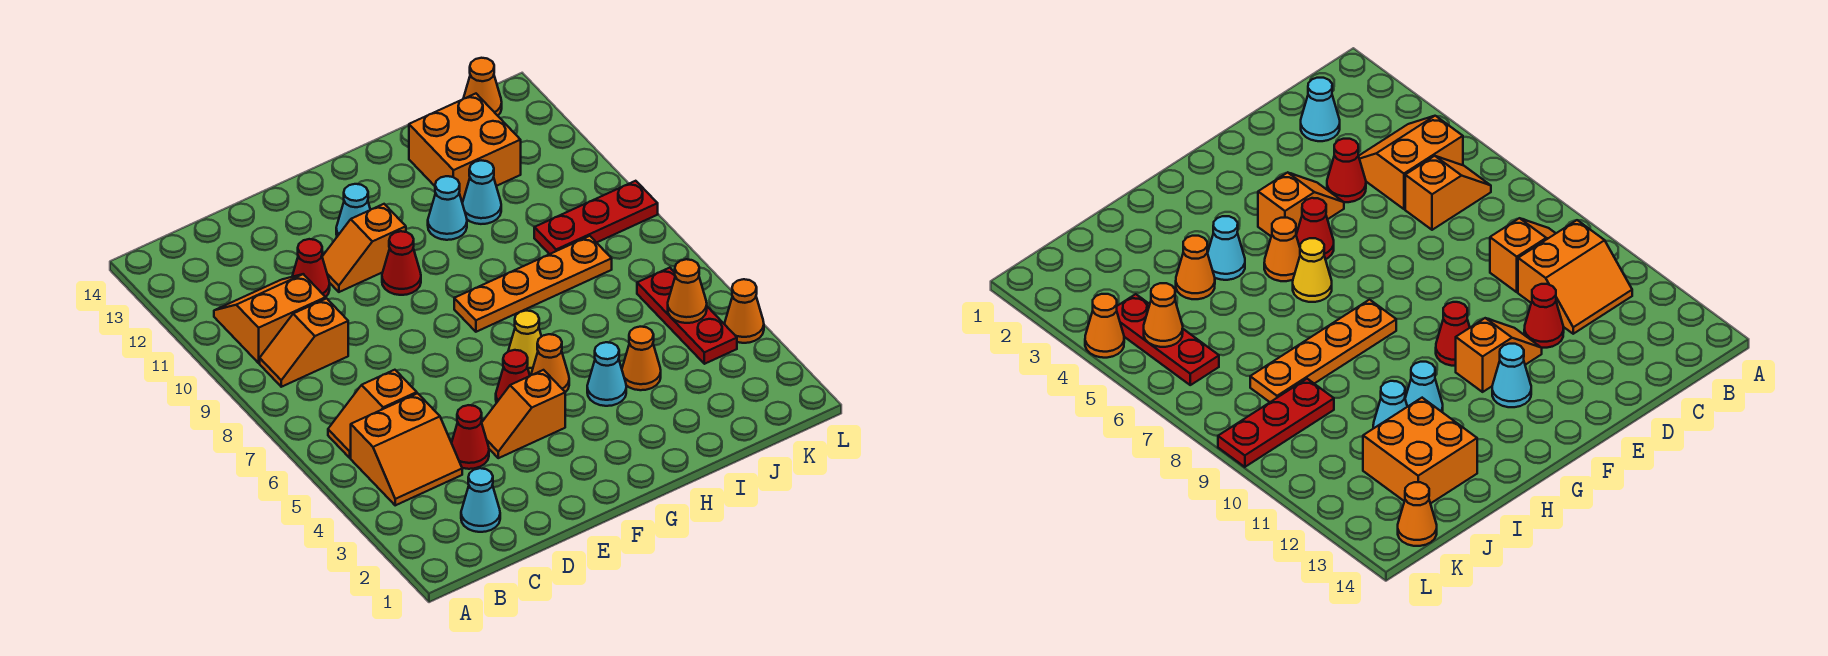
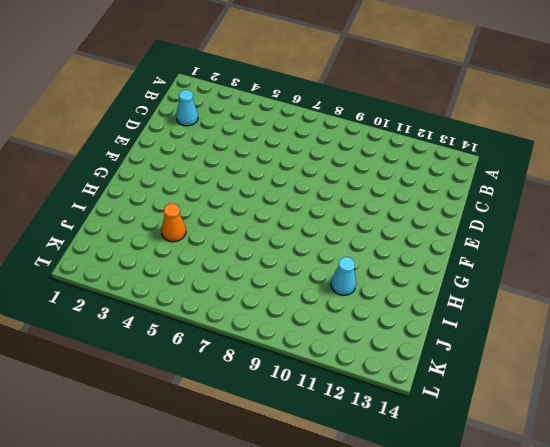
none -> orange slope B4:C5 level 1 top 5
none -> orange slope B6:C6 level 1 top C
none -> orange slope B9:C9 level 1 top C

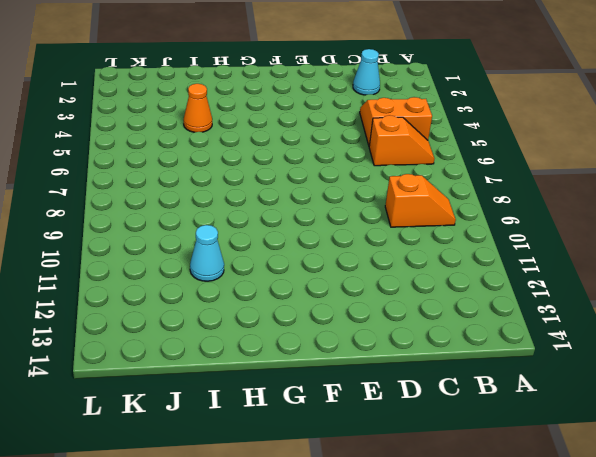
none -> orange slope B10:C11 level 1 top 10
none -> red cone D4 level 1
none -> red cone D11 level 1

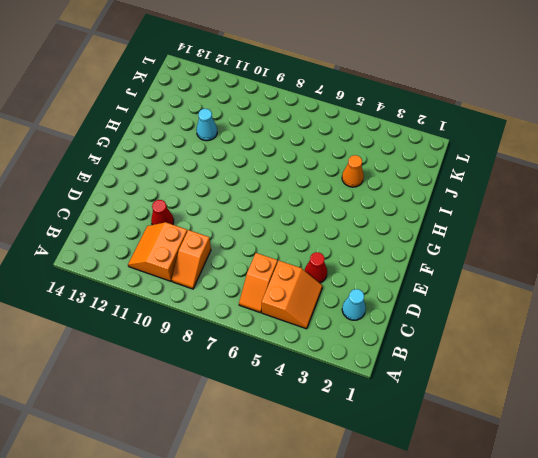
none -> orange slope E4:F4 level 1 top F
none -> orange slope E11:F11 level 1 top F
none -> red cone F5 level 1

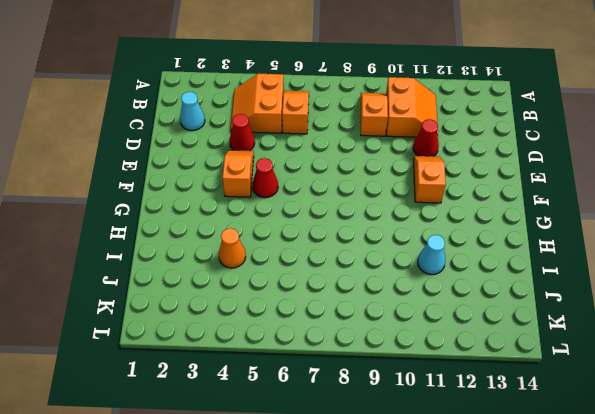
none -> red cone F10 level 1
none -> cyan cone F12 level 1
none -> orange cone G5 level 1

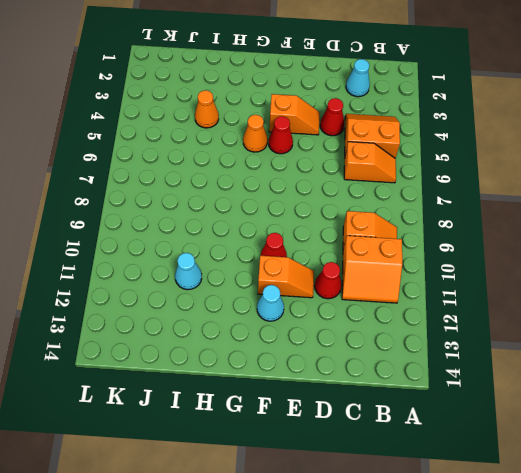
none -> yellow cone G6 level 1
none -> orange plate G8:J8 level 1
none -> cyan cone H4 level 1

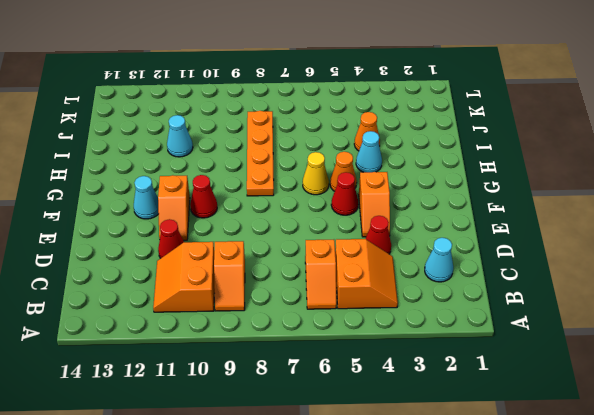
none -> cyan cone H11 level 1
none -> orange brick I12:J13 level 1
none -> red plate J9:L9 level 1

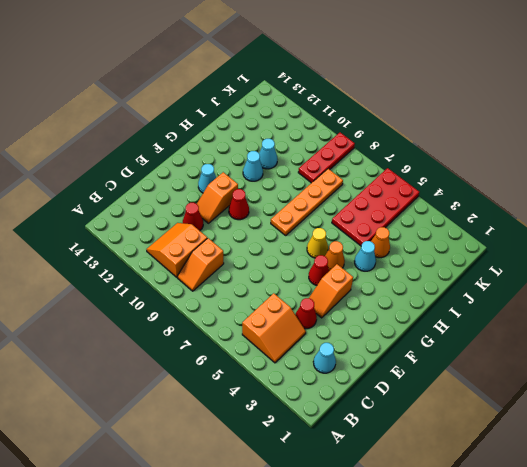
red plate I5:L6 level 1 -> red plate K4:K6 level 1
none -> orange slope B6:C6 level 1 top C
none -> orange brick I12:J13 level 1
none -> orange cone K14 level 1

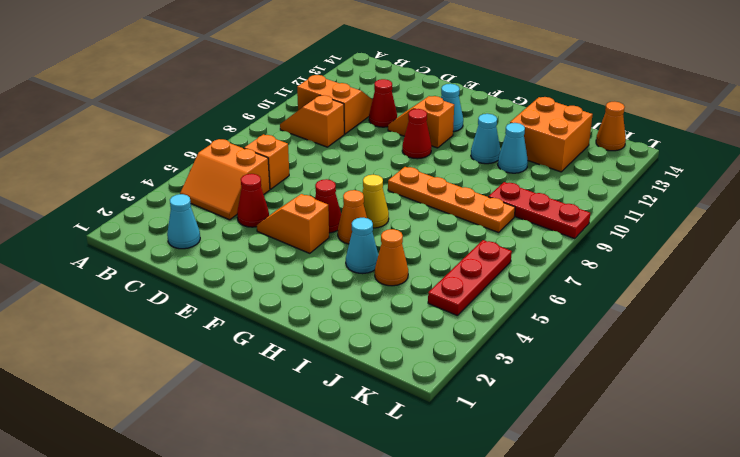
none -> orange cone L4 level 1
none -> orange cone K5 level 2

